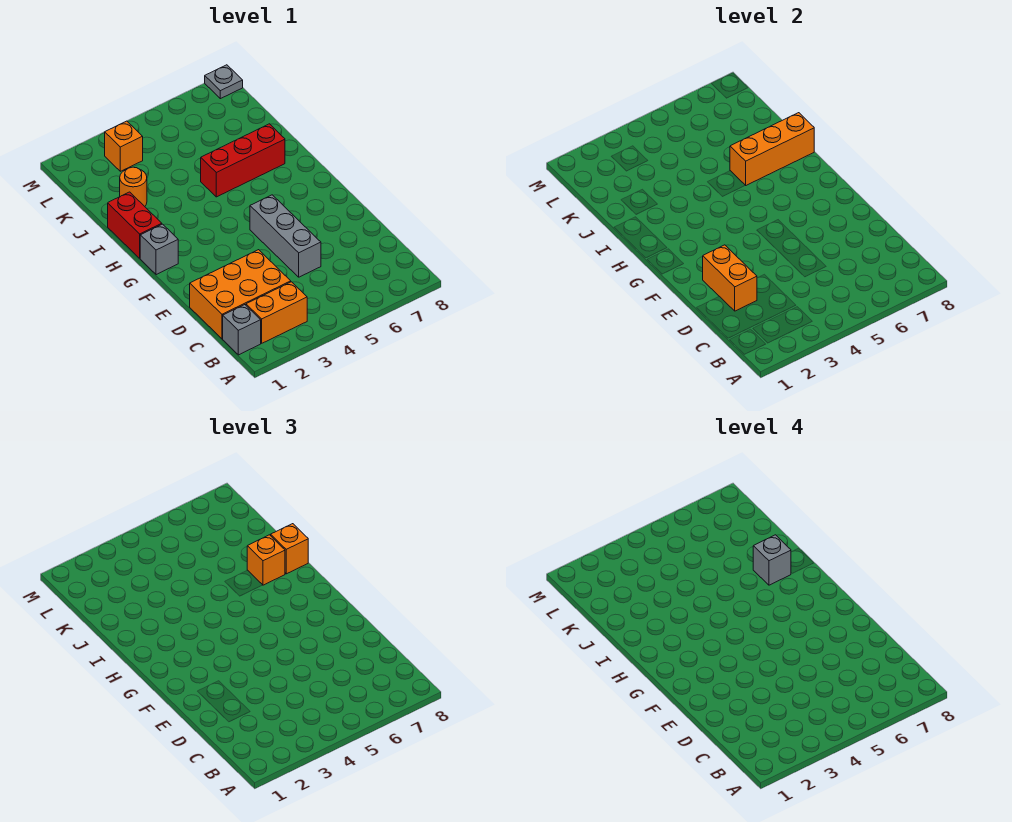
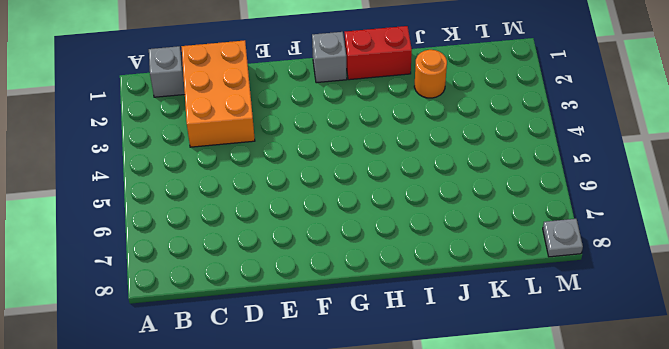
none -> orange brick B2:B3 level 1
none -> grey brick D5:F5 level 1
none -> red brick I5:I7 level 1

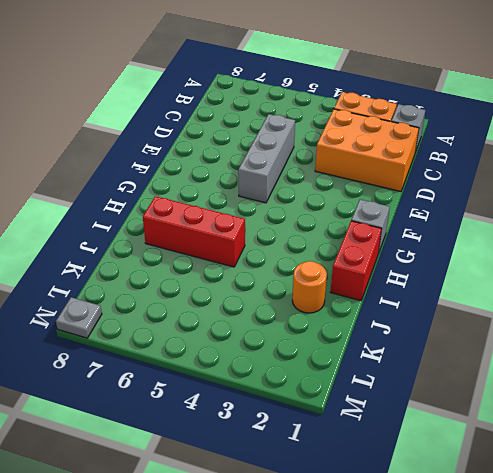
none -> orange brick L3 level 1
none -> orange brick D2:E2 level 2
none -> orange brick I6:I8 level 2

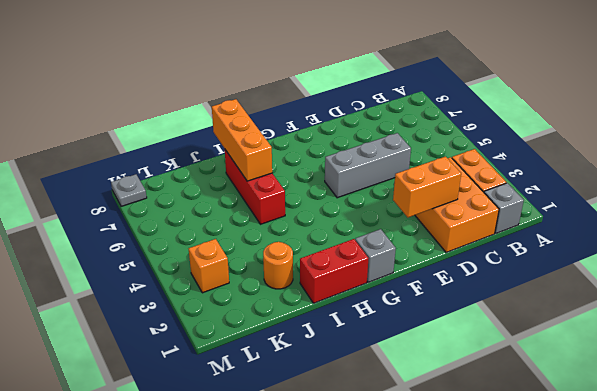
none -> orange brick I7 level 3
none -> orange brick I8 level 3
none -> grey brick I7 level 4

